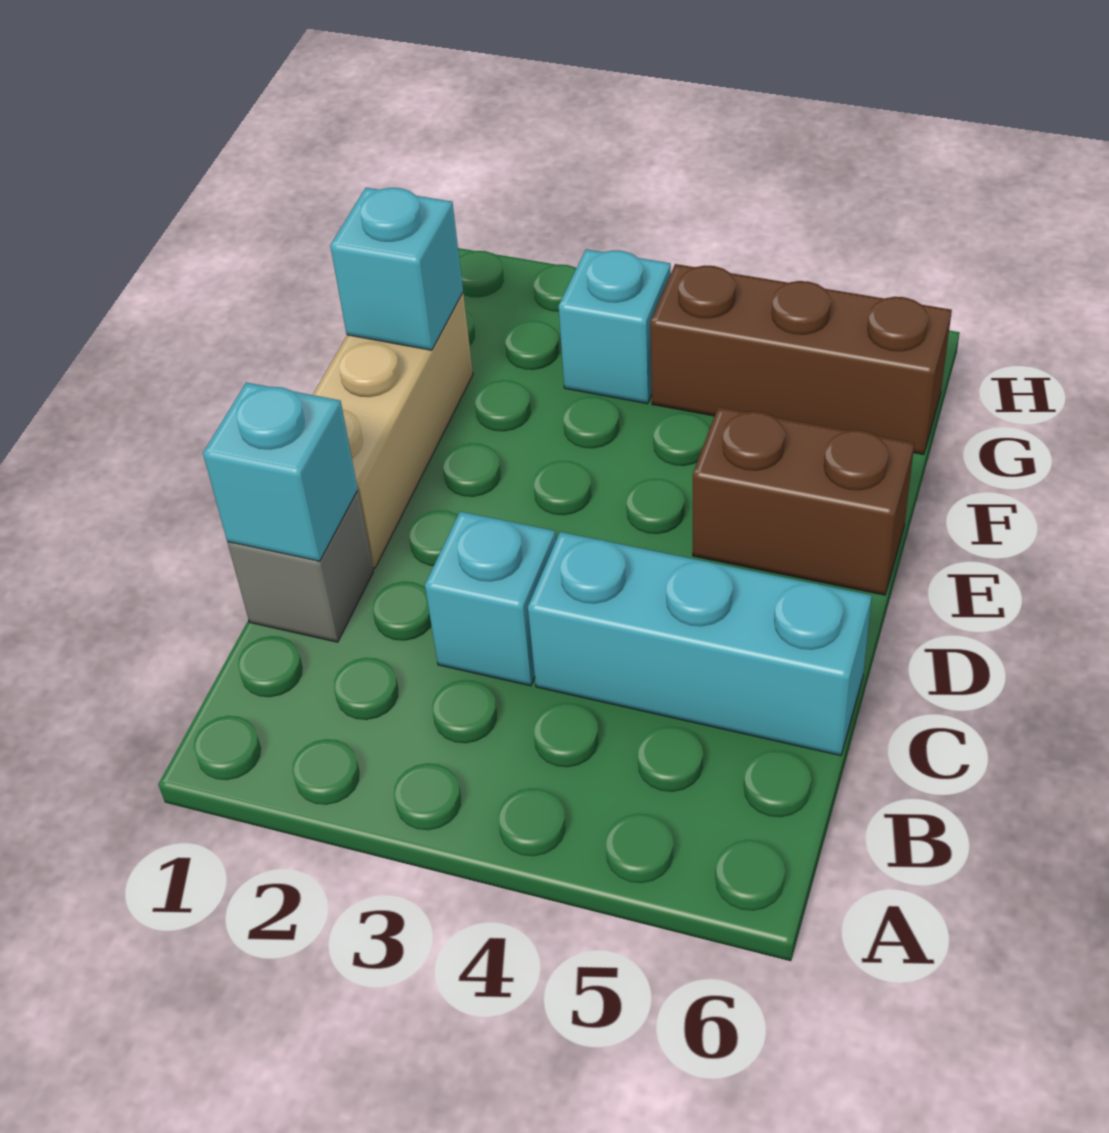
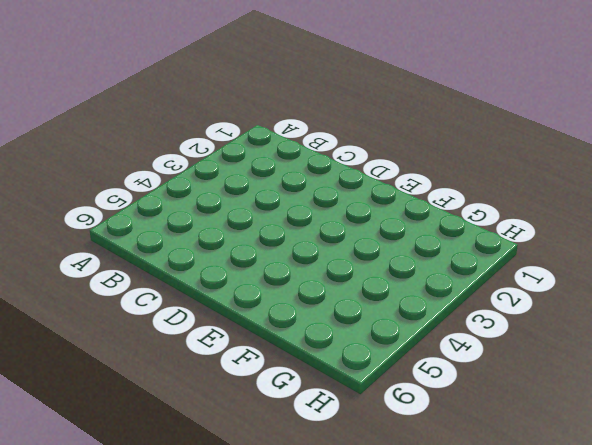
none -> grey brick C1 level 1
none -> cyan brick C3 level 1

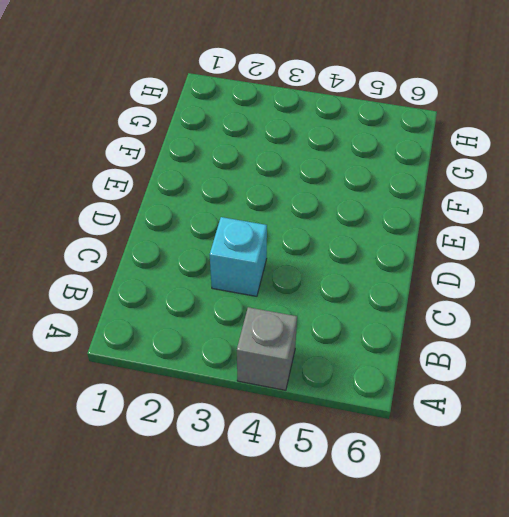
grey brick A4 level 1 -> grey brick C1 level 1
none -> cyan brick C4:C6 level 1
none -> tan brick D1:F1 level 1

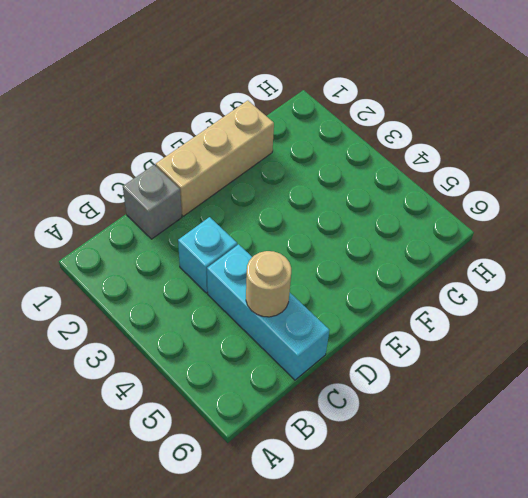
tan round brick C5 level 2 -> none
none -> brown brick E5:E6 level 1
none -> cyan brick G3 level 1

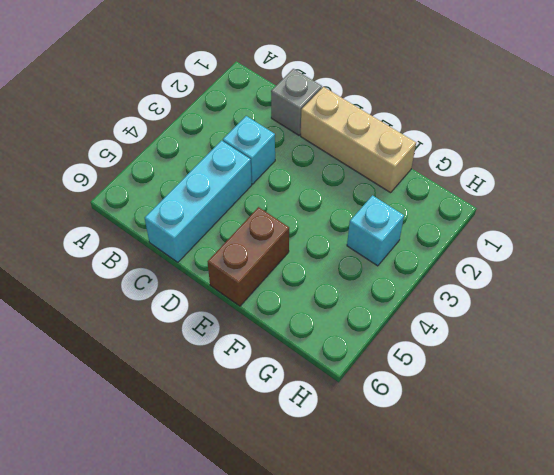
none -> brown brick G4:G6 level 1
none -> cyan brick C1 level 2

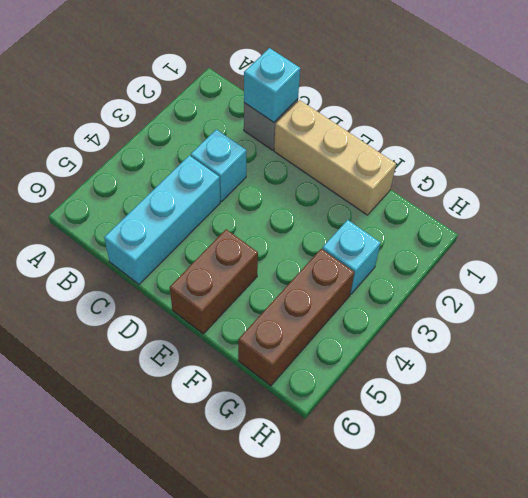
none -> cyan brick F1 level 2

